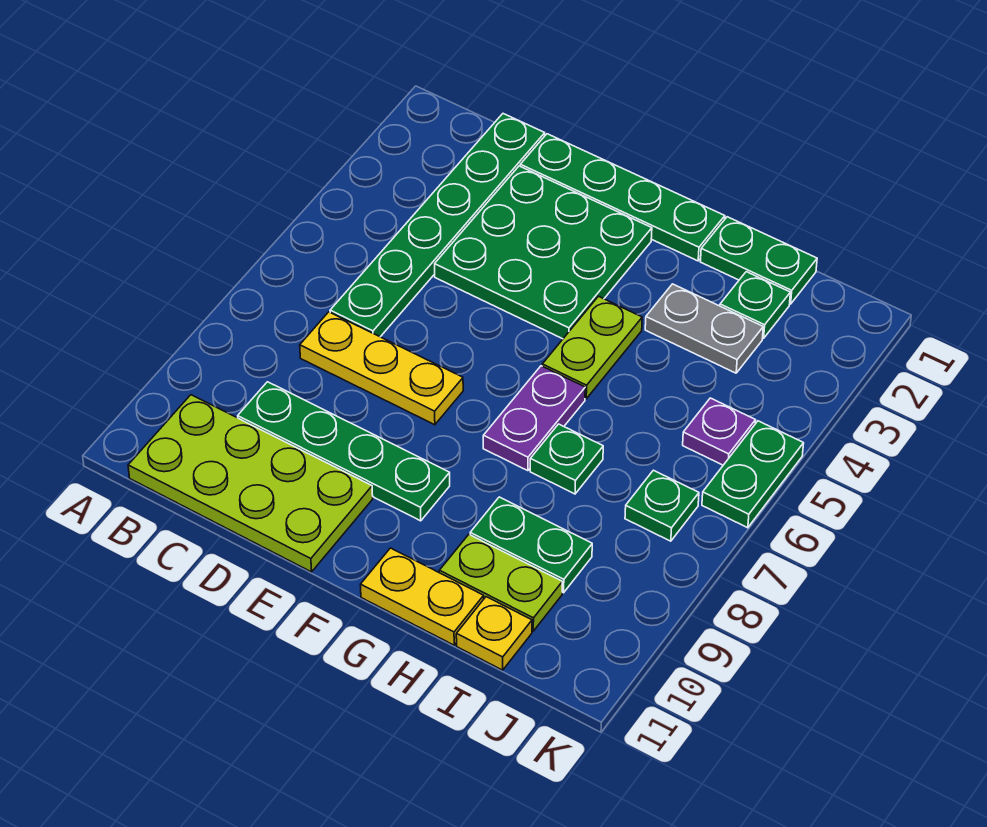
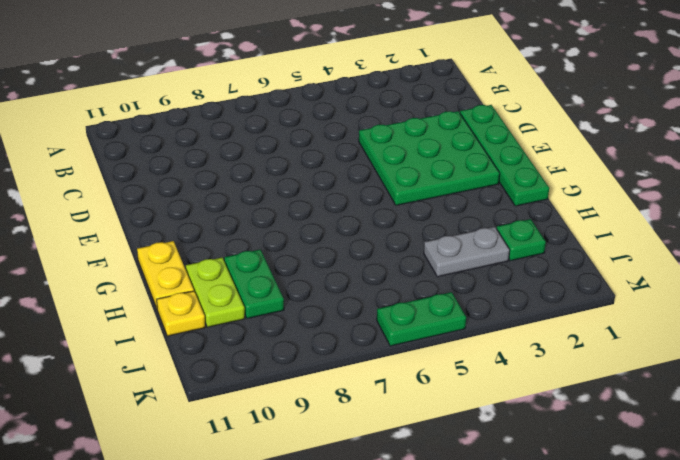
grey plate I3:I4 level 1 -> grey plate H3:I3 level 1
none -> lime plate B10:E11 level 1
none -> green plate C1:C6 level 1
none -> yellow plate C7:E7 level 1

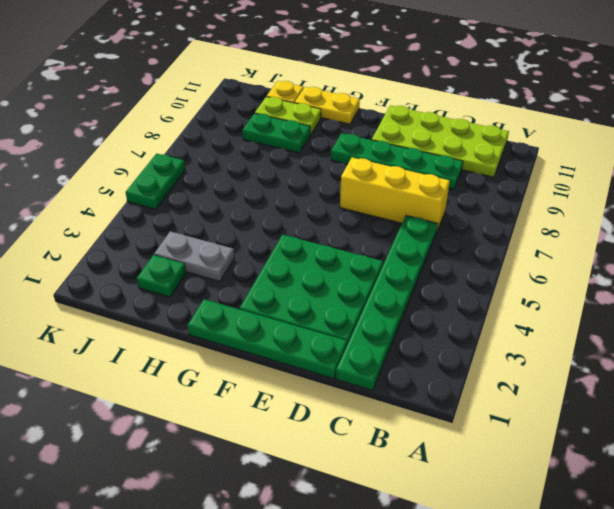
yellow brick C7:E7 level 1 -> yellow plate C7:E7 level 1
none -> lime plate G4:G5 level 1
none -> purple plate G6:G7 level 1
none -> green plate H1:I1 level 1

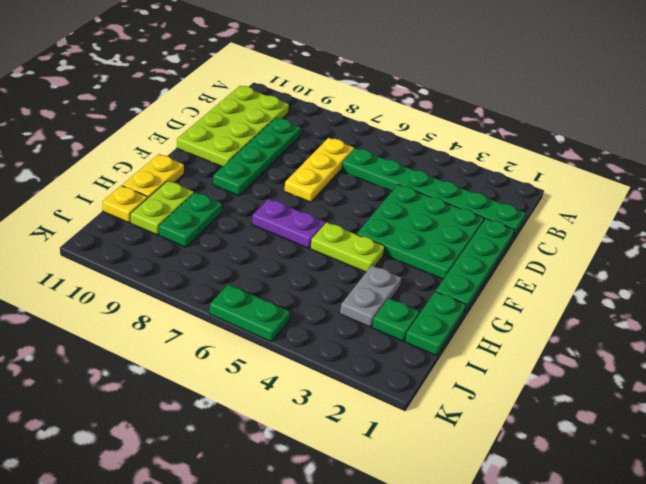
none -> green plate H7 level 1
none -> purple plate J5 level 1
none -> green plate J7 level 1

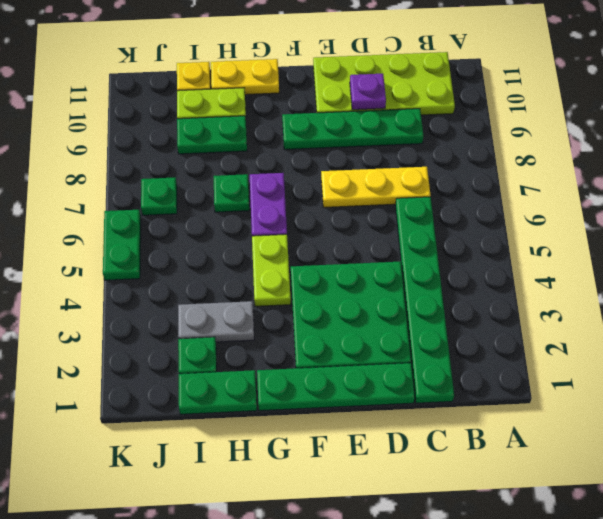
purple plate D10 level 2 -> purple plate J5 level 1

